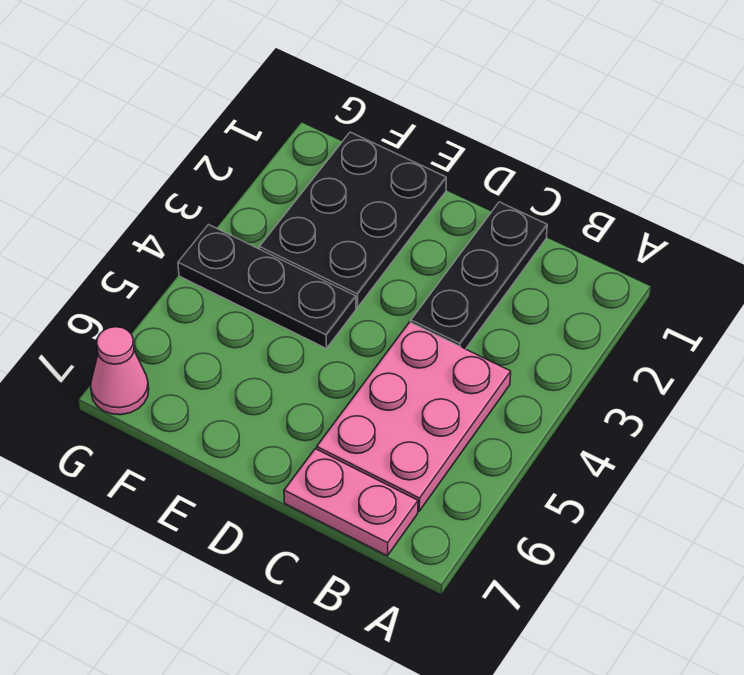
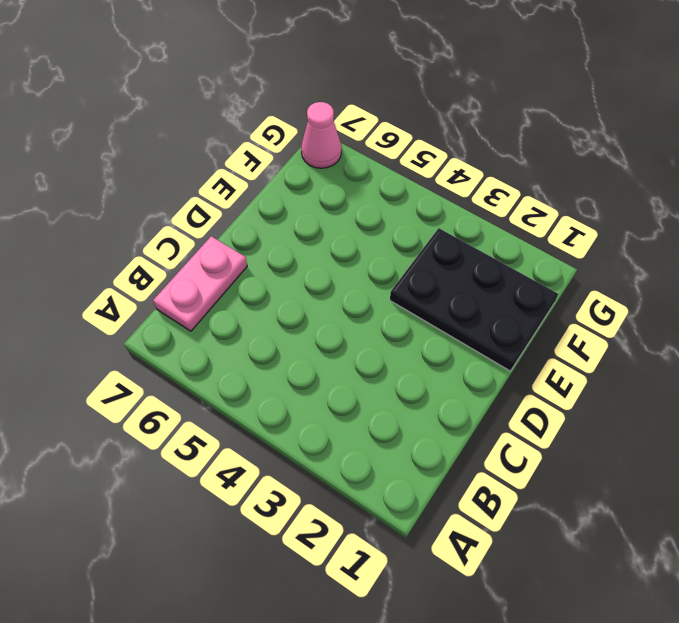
none -> pink plate B4:C6 level 1
none -> black plate C1:C3 level 1

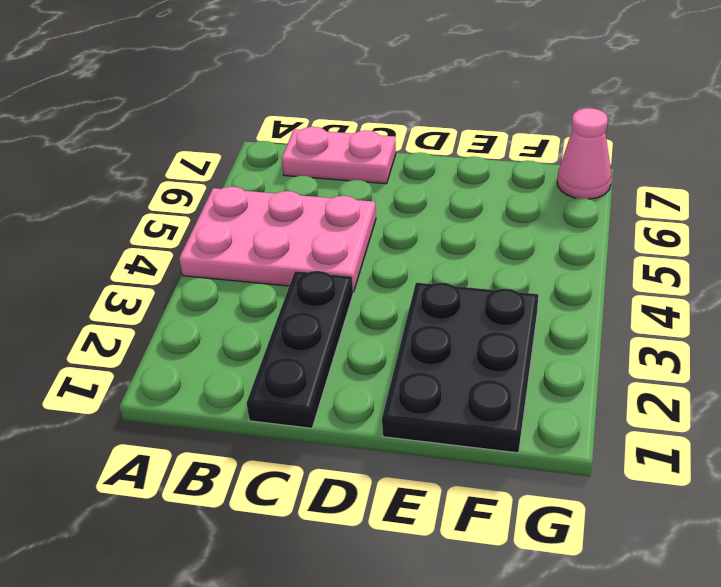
pink plate A4:C5 level 1 -> pink plate B4:C6 level 1
none -> black plate E4:G4 level 1

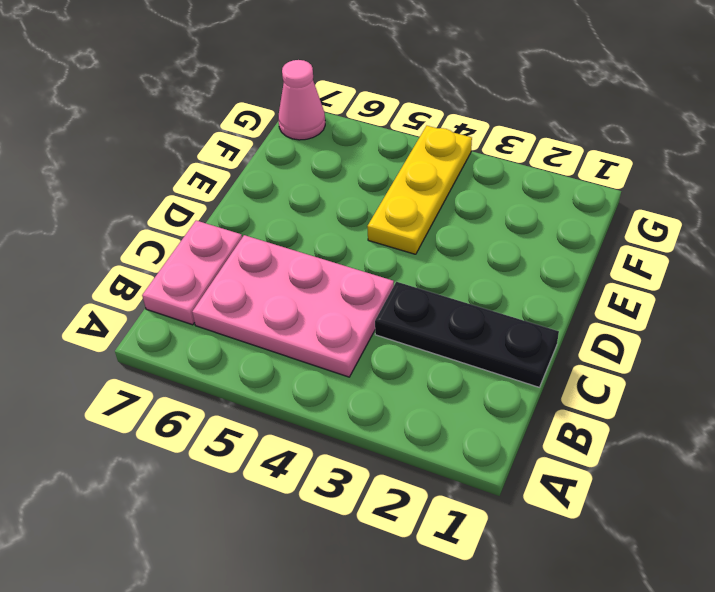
yellow plate E4:G4 level 1 -> black plate E4:G4 level 1
none -> black plate E1:F3 level 1

